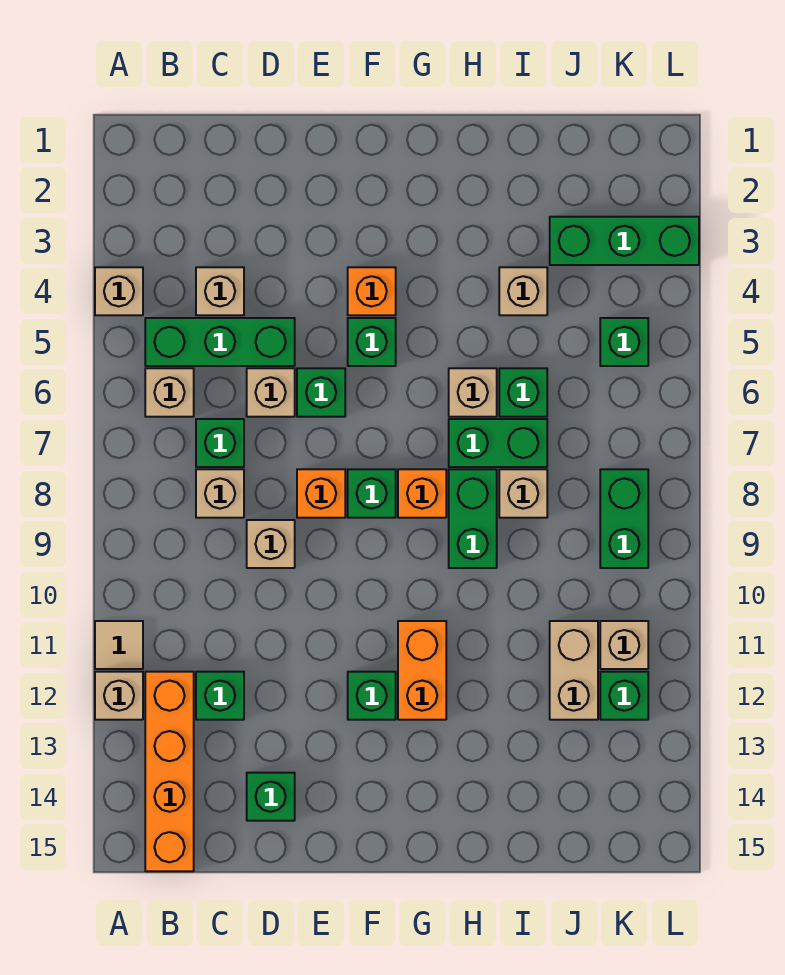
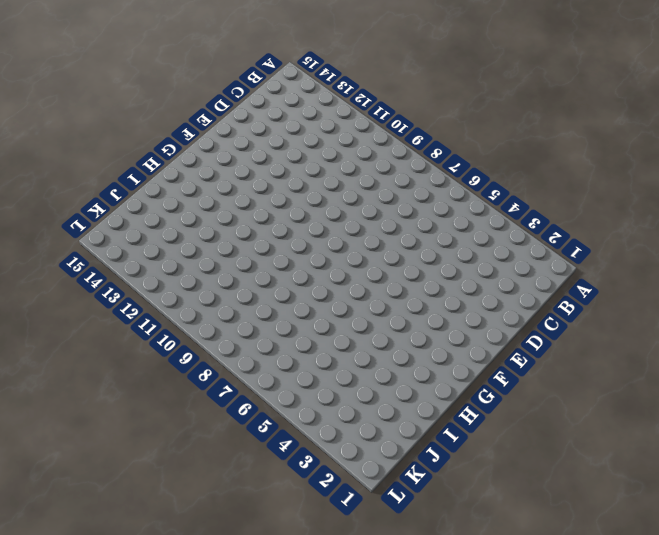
none -> tan brick A4 level 1
none -> tan tile A11 level 1
none -> tan brick A12 level 1
none -> green brick B5:D5 level 1

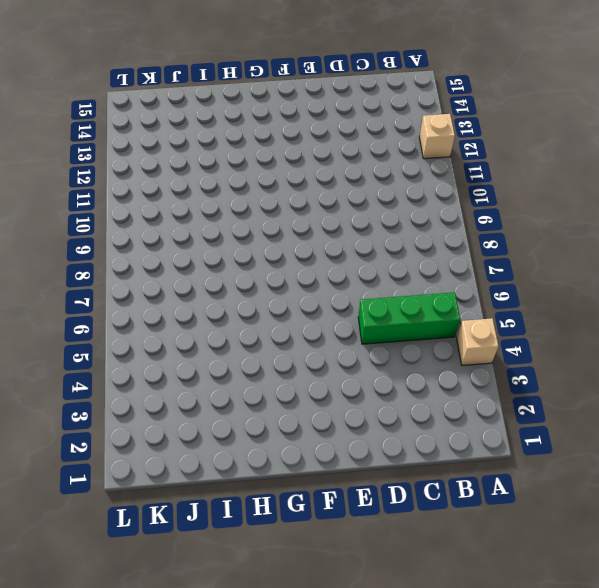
none -> tan tile A11 level 1
none -> tan brick B6 level 1
none -> orange brick B12:B15 level 1
none -> tan brick C4 level 1

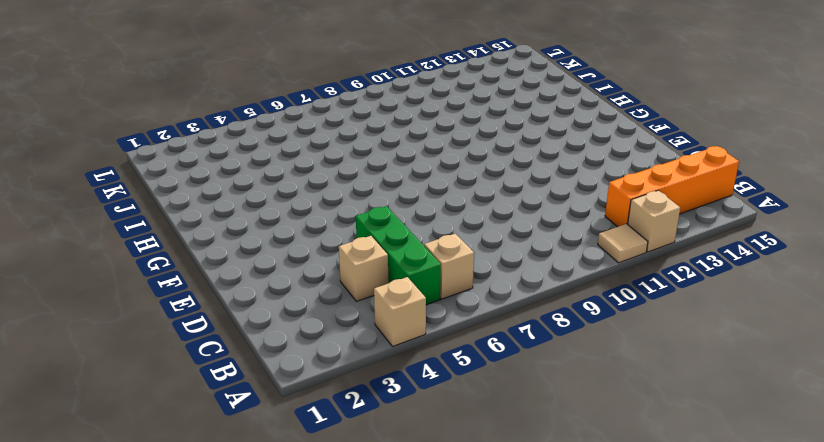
none -> green brick C7 level 1
none -> tan brick C8 level 1
none -> green brick C12 level 1
none -> tan brick D6 level 1

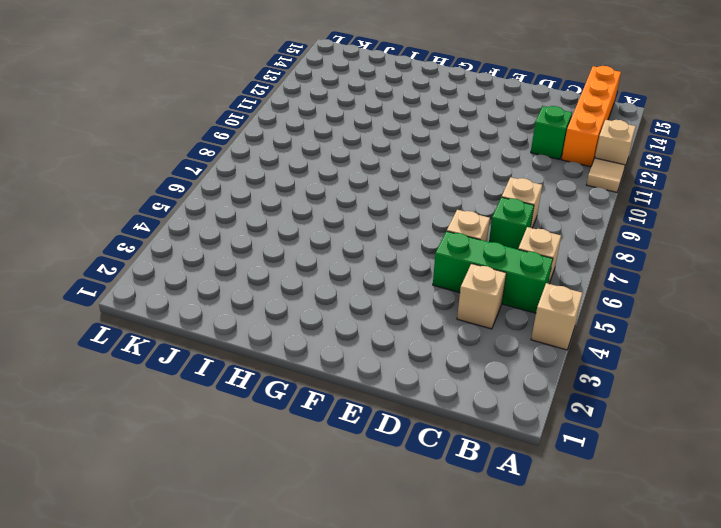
none -> tan brick D9 level 1
none -> green brick D14 level 1
none -> green brick E6 level 1
none -> orange brick E8 level 1

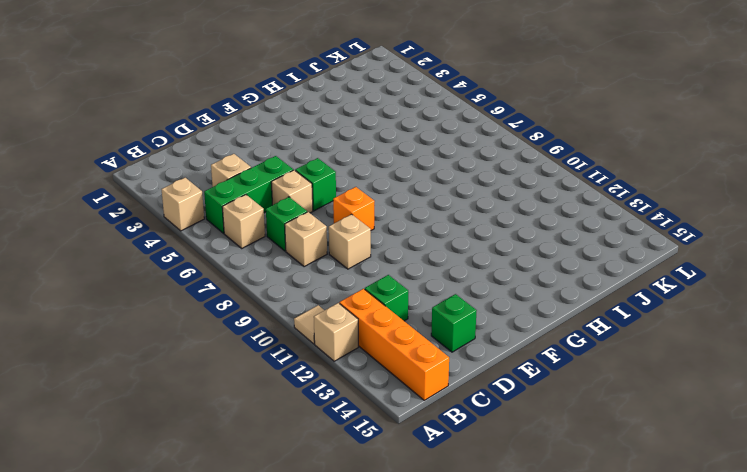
none -> orange brick F4 level 1
none -> green brick F5 level 1
none -> green brick F8 level 1
none -> green brick F12 level 1

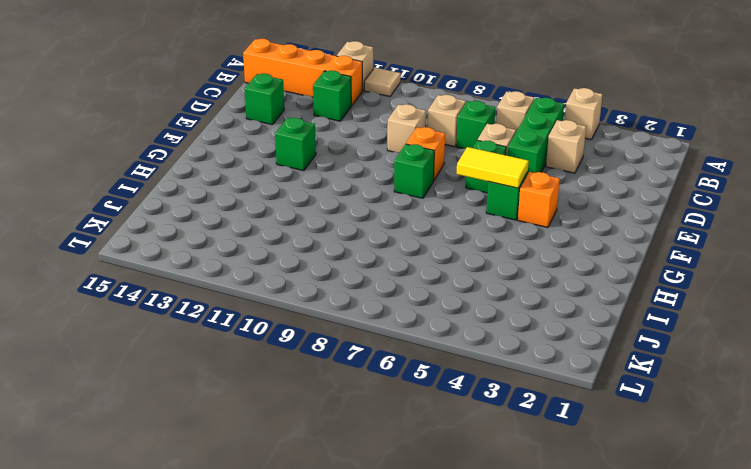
yellow tile F5:F6 level 2 -> none
none -> orange brick G8 level 1
none -> orange brick G11:G12 level 1
none -> tan brick H6 level 1
none -> green brick H7:I7 level 1

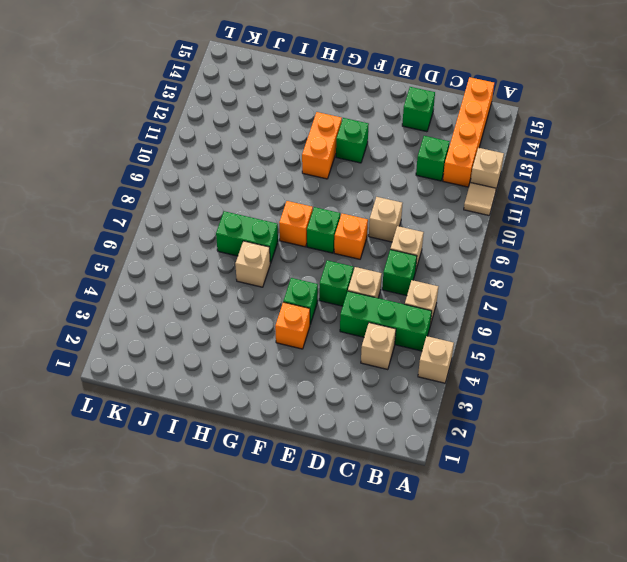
none -> green brick H8:H9 level 1
none -> tan brick I4 level 1
none -> green brick I6 level 1
none -> tan brick I8 level 1

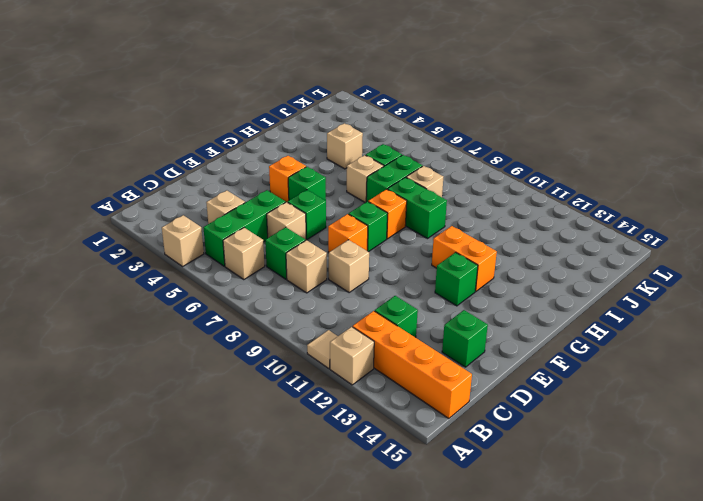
none -> green brick J3:L3 level 1
none -> tan brick J11:J12 level 1
none -> green brick K5 level 1
none -> green brick K8:K9 level 1

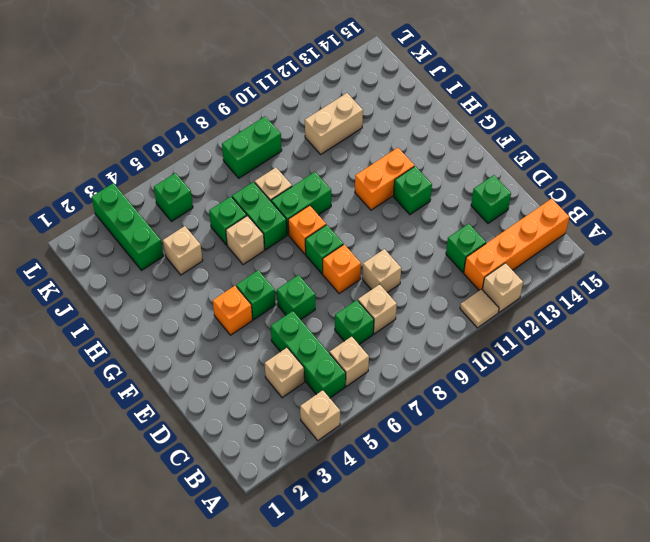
none -> tan brick D6 level 1
none -> tan brick K11 level 1
none -> green brick K12 level 1

